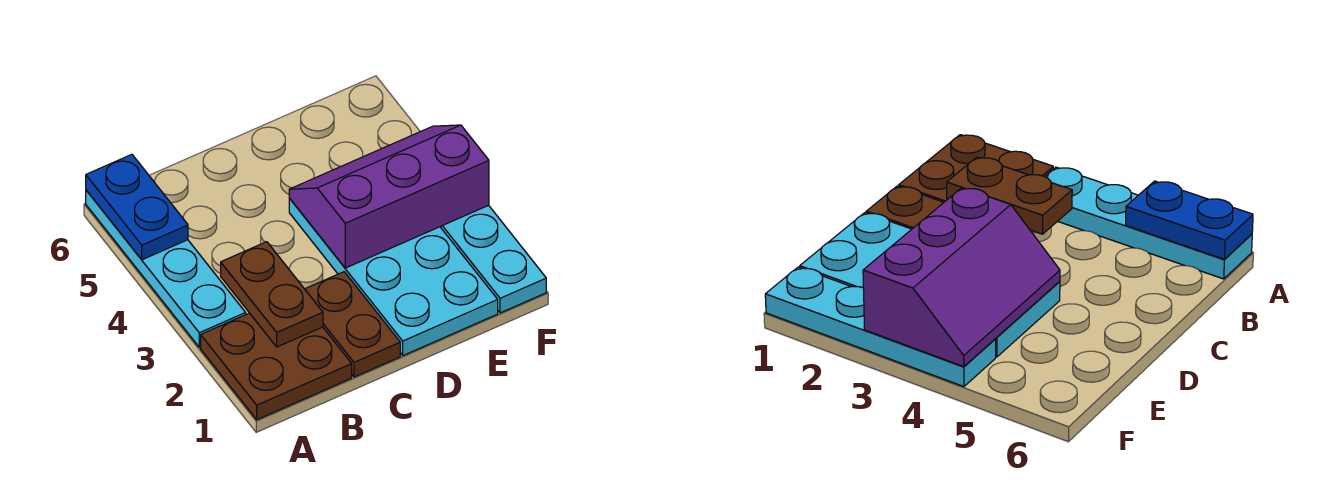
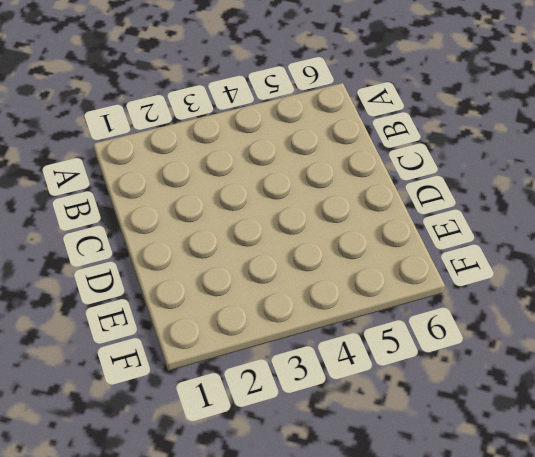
none -> brown plate A1:B2 level 1
none -> cyan plate A3:A6 level 1

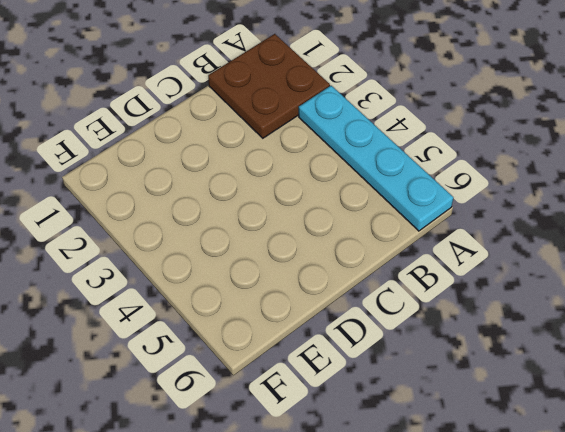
none -> brown plate C1:C2 level 1
none -> cyan plate D1:E4 level 1

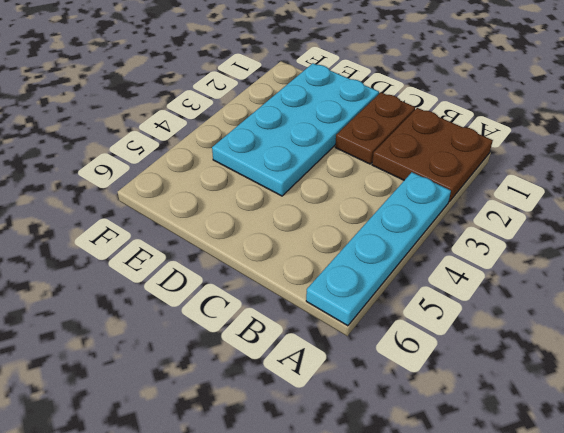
none -> cyan plate F1:F4 level 1
none -> blue plate A5:A6 level 2

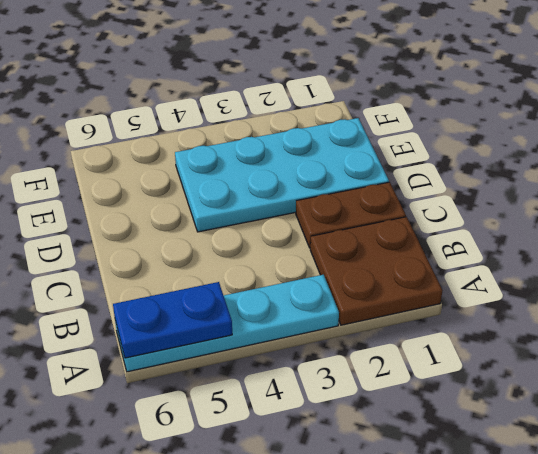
none -> cyan plate F1:F4 level 1
none -> brown plate B2:B3 level 2

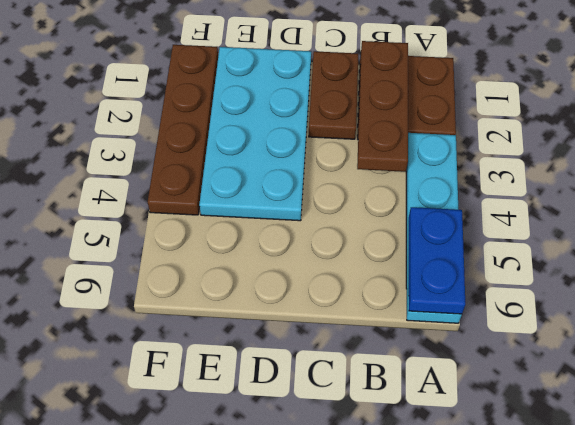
brown plate B1:B3 level 2 -> brown plate B2:B3 level 2
brown plate F1:F4 level 1 -> cyan plate F1:F4 level 1
none -> purple slope D3:F4 level 2 top 3

